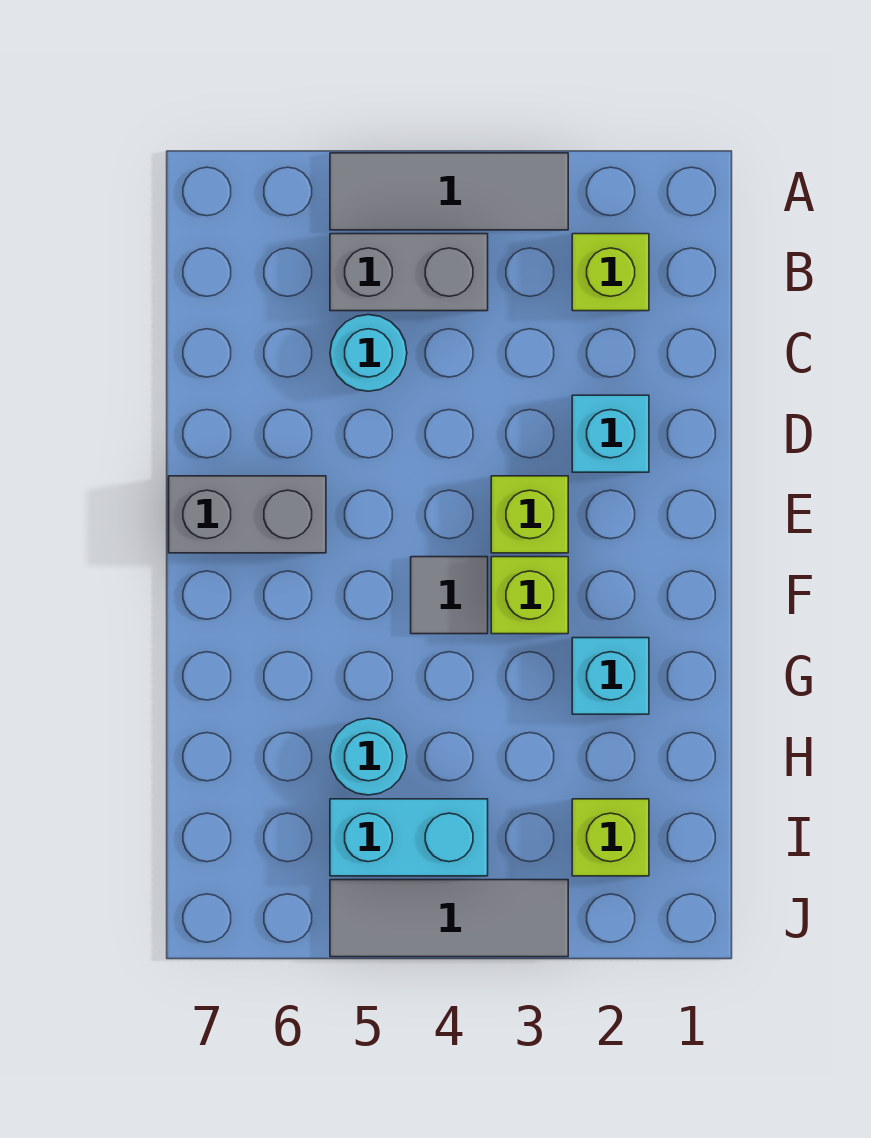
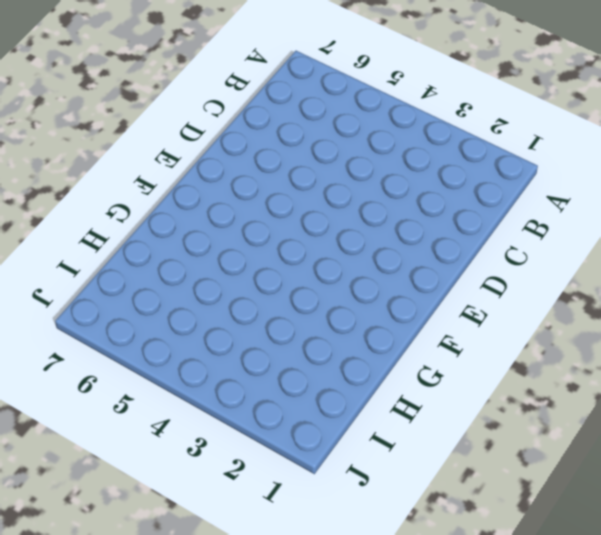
none -> grey tile A3:A5 level 1
none -> lime brick B2 level 1
none -> grey brick B4:B5 level 1

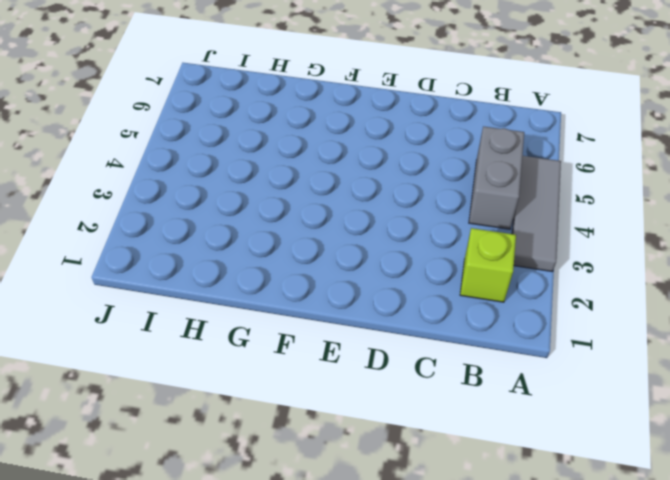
none -> cyan round brick C5 level 1
none -> cyan brick D2 level 1
none -> lime brick E3 level 1

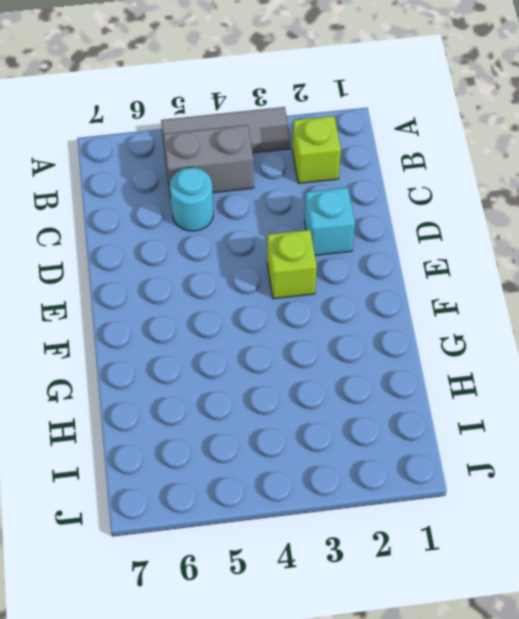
none -> grey brick E6:E7 level 1
none -> lime brick F3 level 1
none -> grey tile F4 level 1

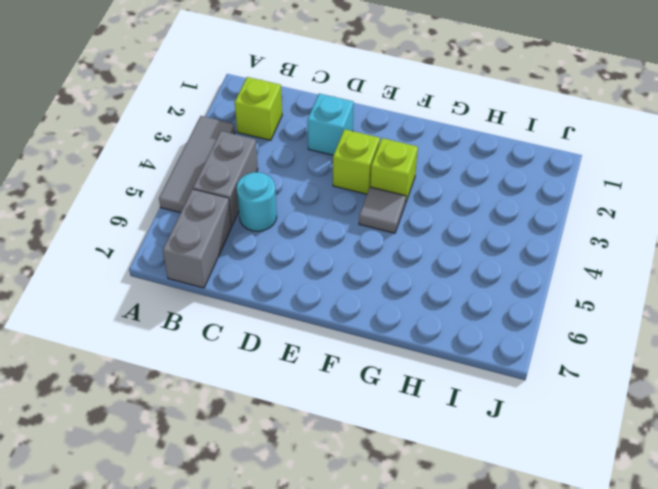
grey brick B6:B7 level 1 -> grey brick E6:E7 level 1
none -> cyan brick G2 level 1
none -> cyan round brick H5 level 1
none -> lime brick I2 level 1

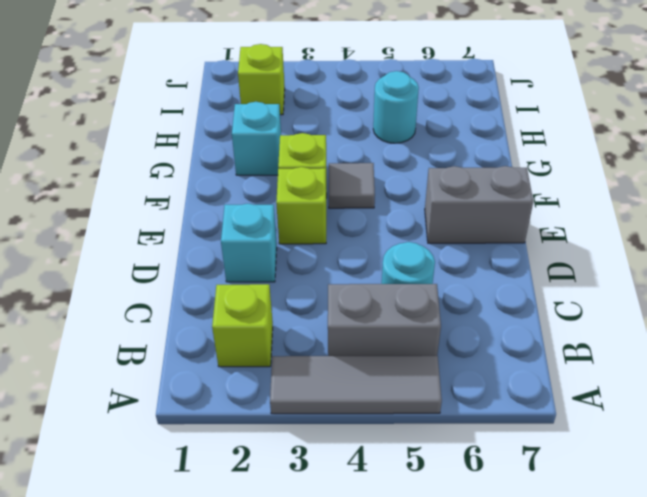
none -> cyan brick I4:I5 level 1
none -> grey tile J3:J5 level 1

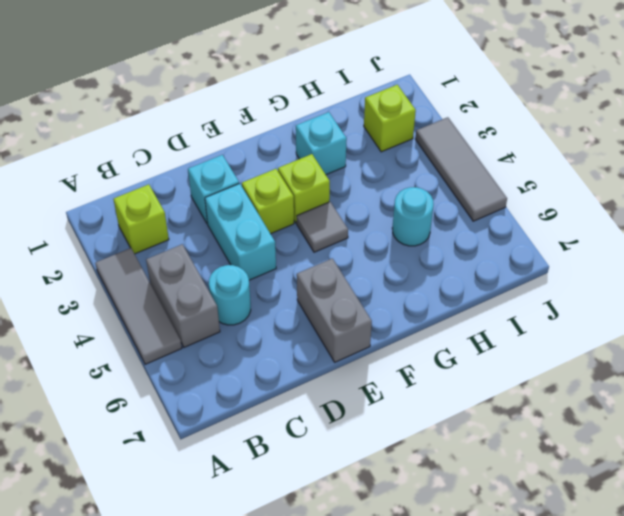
cyan brick D3:D4 level 1 -> cyan brick I4:I5 level 1

